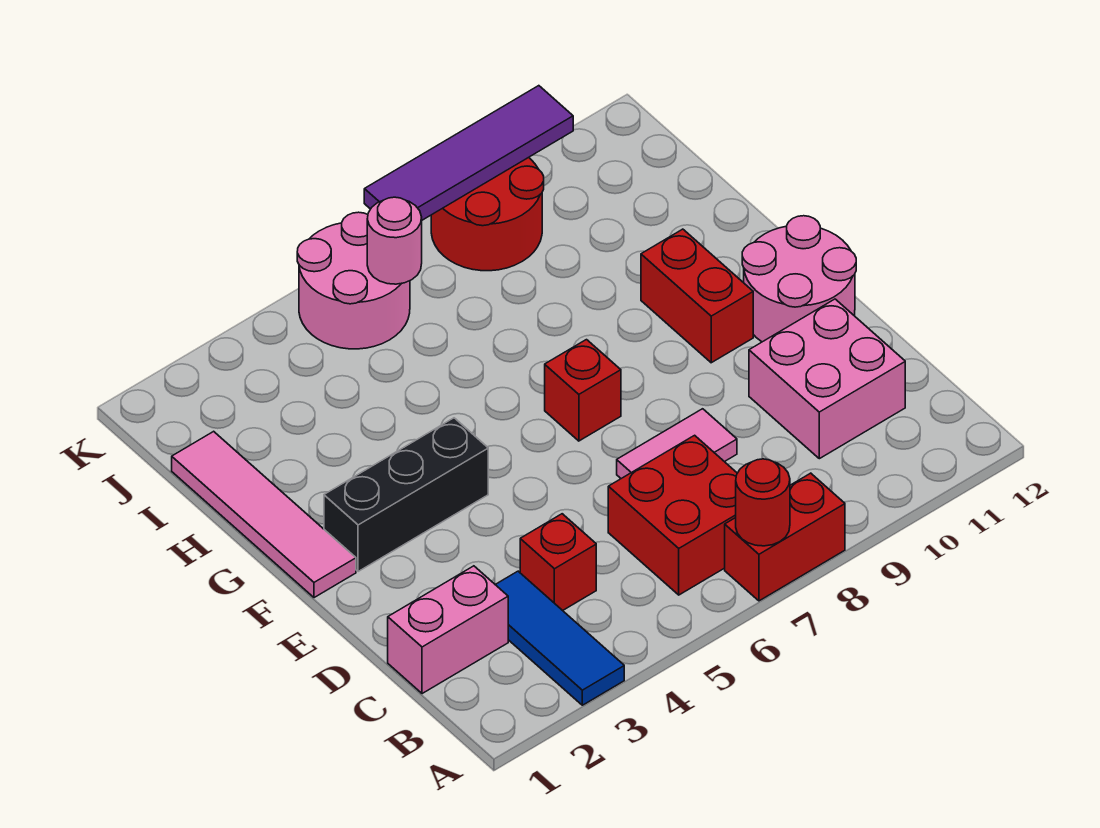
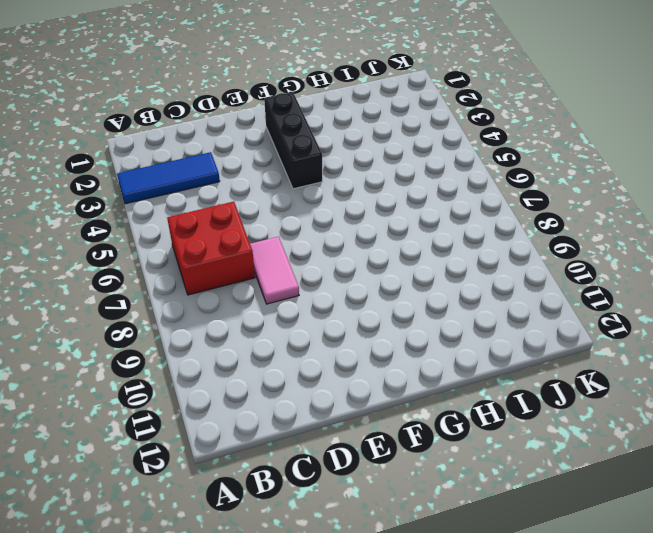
none -> red brick A7:A8 level 1
none -> pink brick C1:C2 level 1
none -> red brick C4 level 1

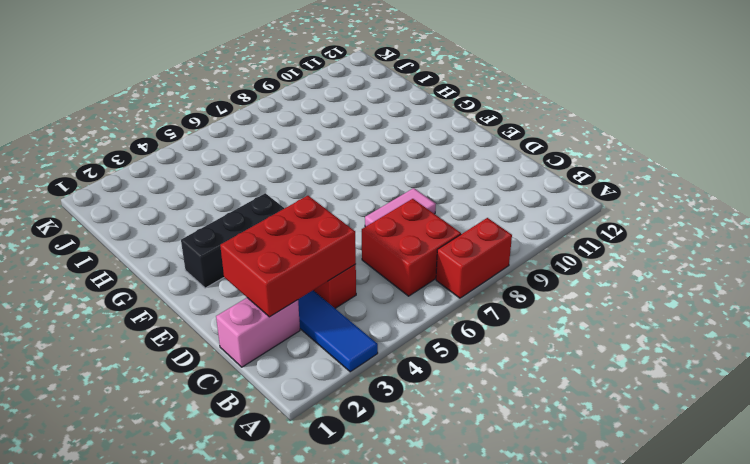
red brick C2:D4 level 2 -> none
none -> pink brick C10:D11 level 1
none -> pink round brick E11:F12 level 1
none -> pink tile F1:I1 level 1

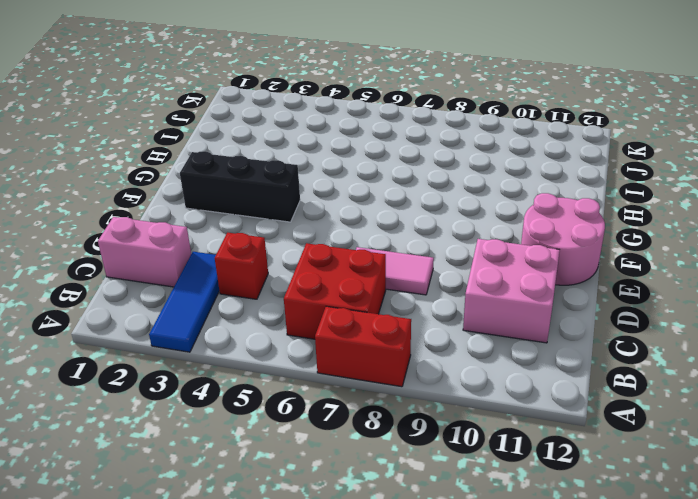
none -> pink tile F1:I1 level 1
none -> red brick F7 level 1
none -> red brick F10:G10 level 1

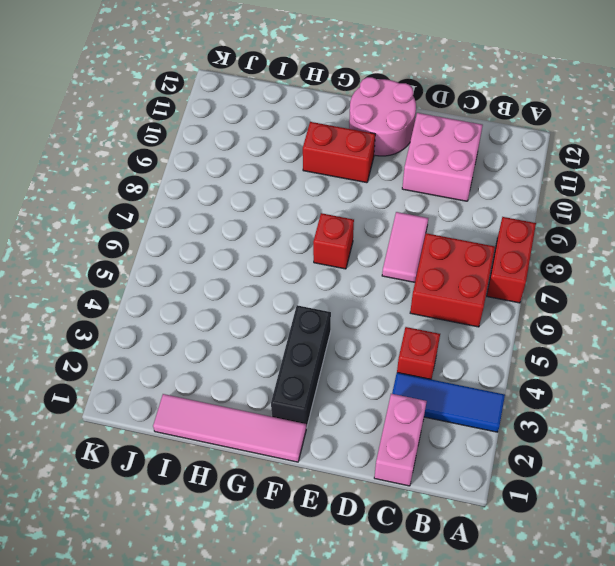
none -> pink round brick J5:K6 level 1
none -> red round brick J8:K9 level 1
none -> red round brick A7 level 2

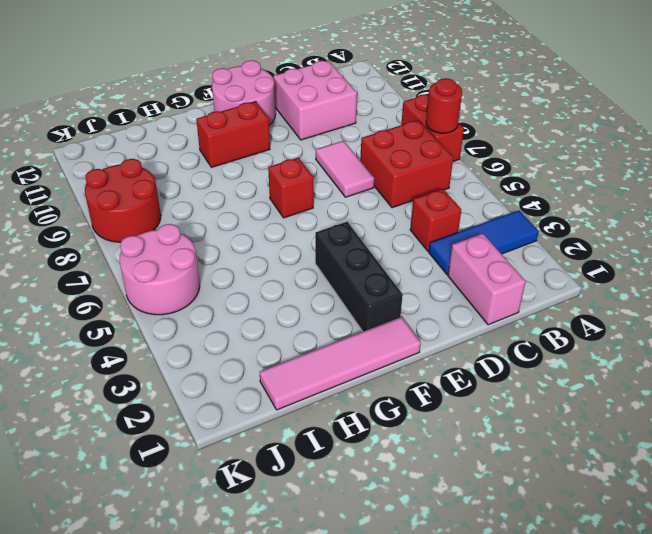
none -> pink round brick J6 level 2
none -> purple tile K7:K10 level 2

